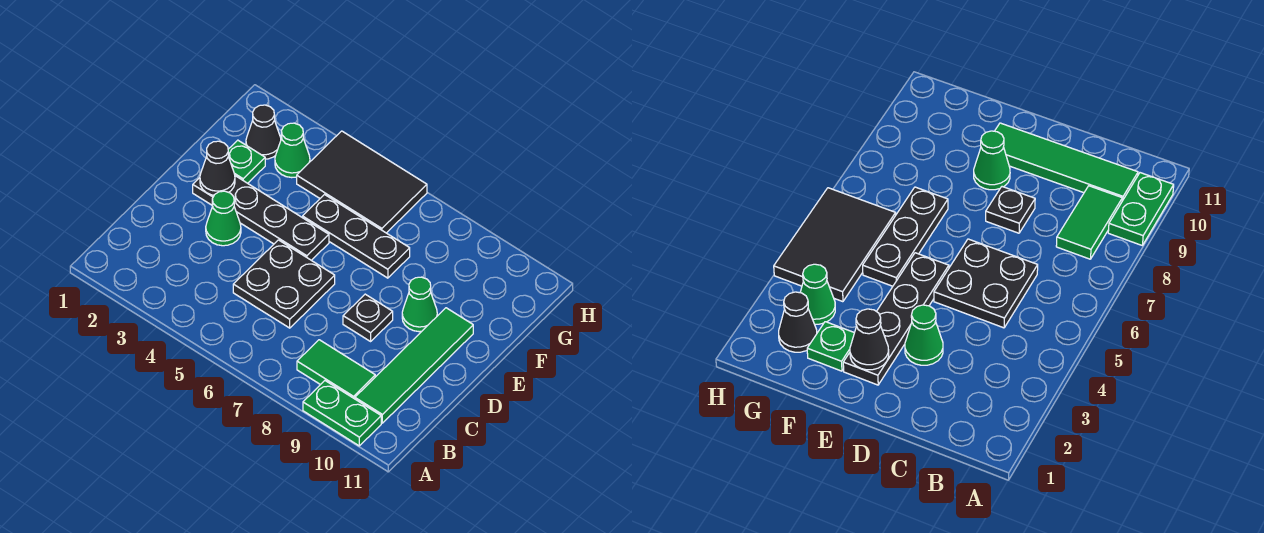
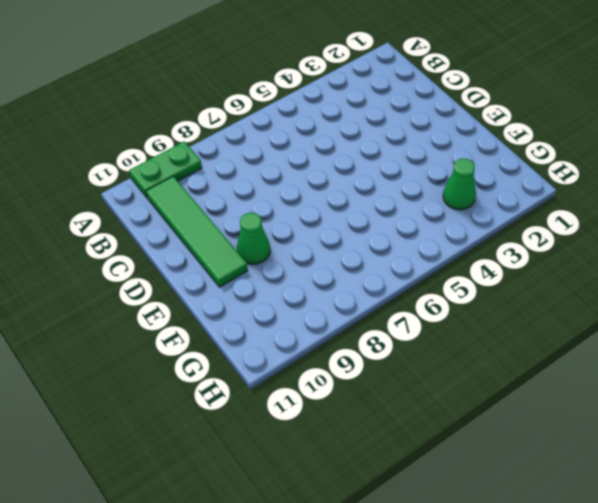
none -> green tile B8:B9 level 1
none -> black plate C5:D6 level 1
none -> green cone D3 level 1

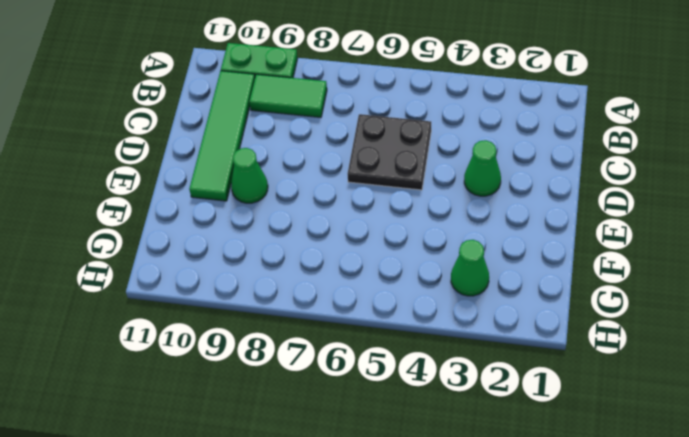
none -> black plate D8 level 1
none -> black plate E2:E5 level 1
none -> green plate F2 level 1

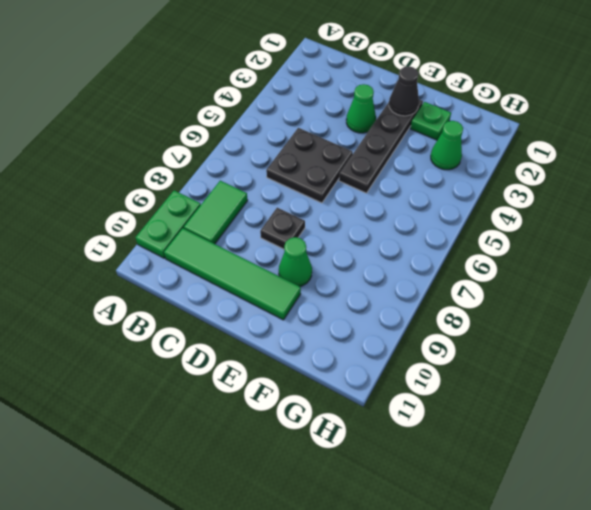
none -> black plate F5:F7 level 1
none -> black cone G2 level 1
none -> black tile G4:H6 level 1

